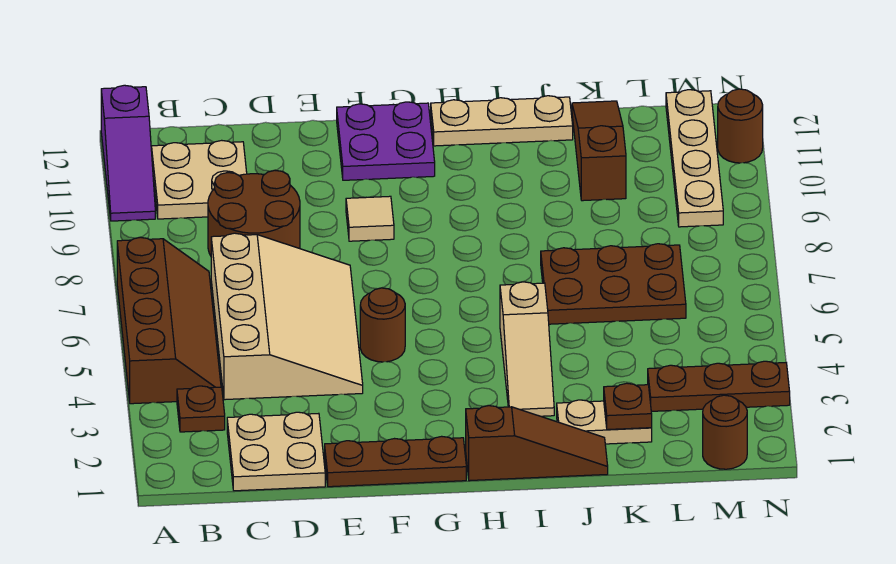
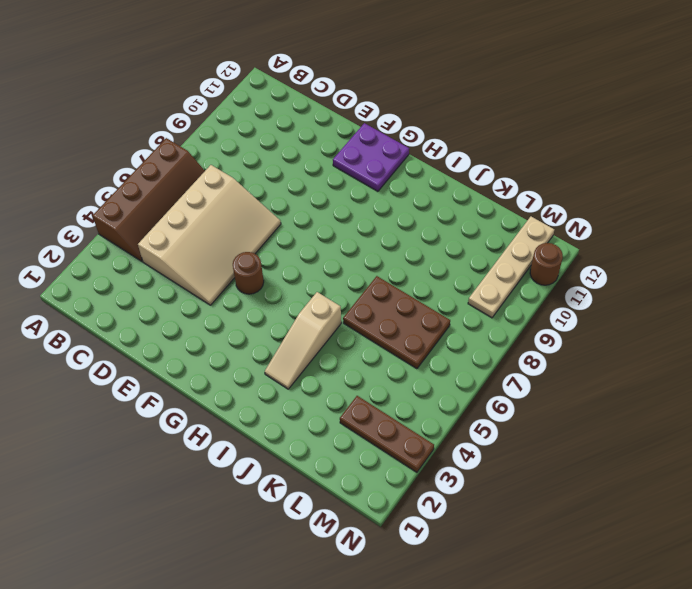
none -> purple slope A10:A12 level 1 top 12
none -> brown plate B3 level 1
none -> tan plate B10:C11 level 1

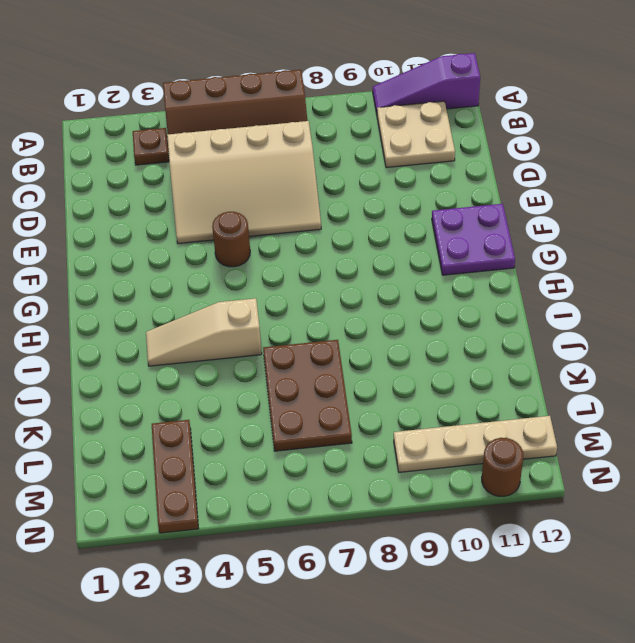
none -> tan plate C1:D2 level 1
none -> brown round brick C8:D9 level 1
none -> brown plate E1:G1 level 1

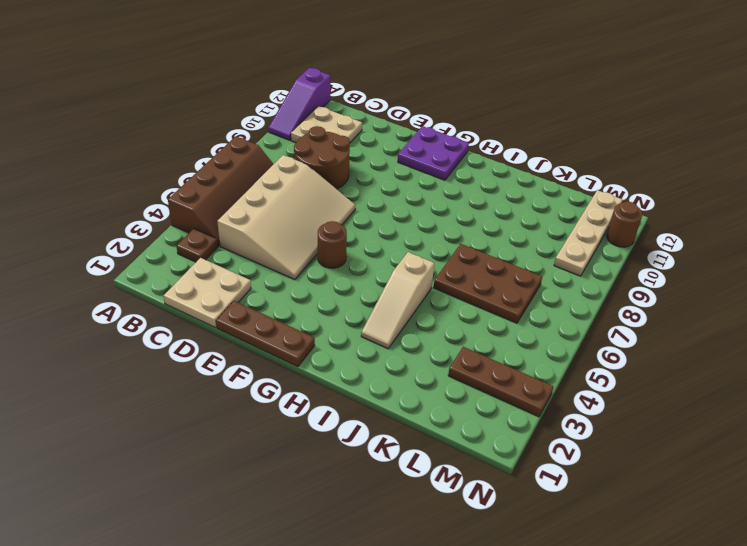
none -> tan tile F9 level 1
none -> brown slope H1:J1 level 1 top H
none -> tan plate H12:J12 level 1

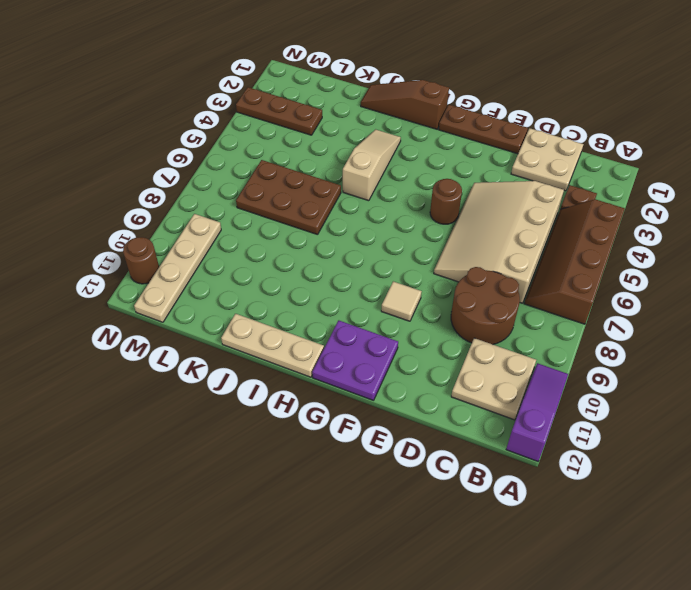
none -> tan plate J2:K2 level 1
none -> brown slope K10:K12 level 1 top 10
none -> brown round brick M1 level 1

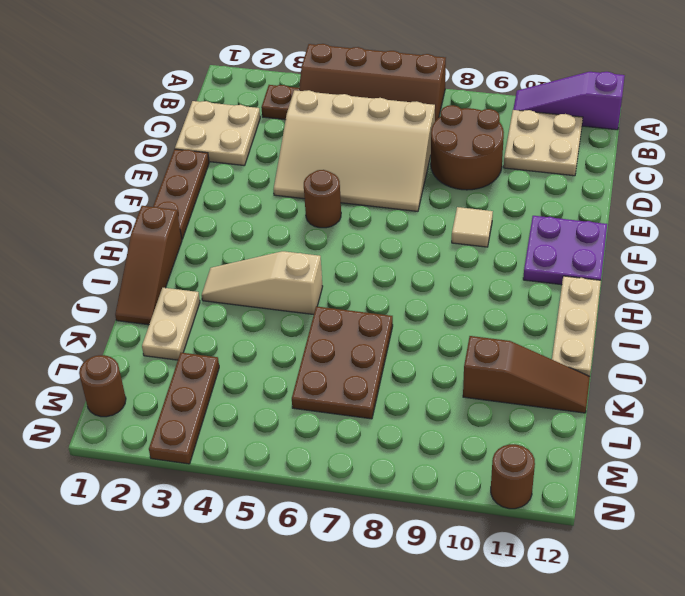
none -> tan plate M9:M12 level 1
none -> brown plate K2 level 2

